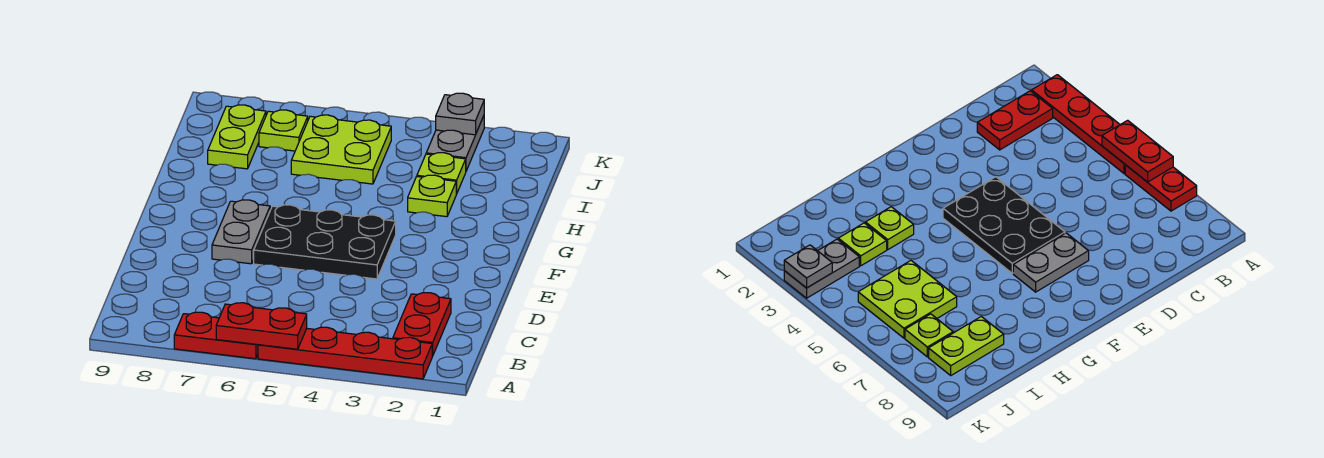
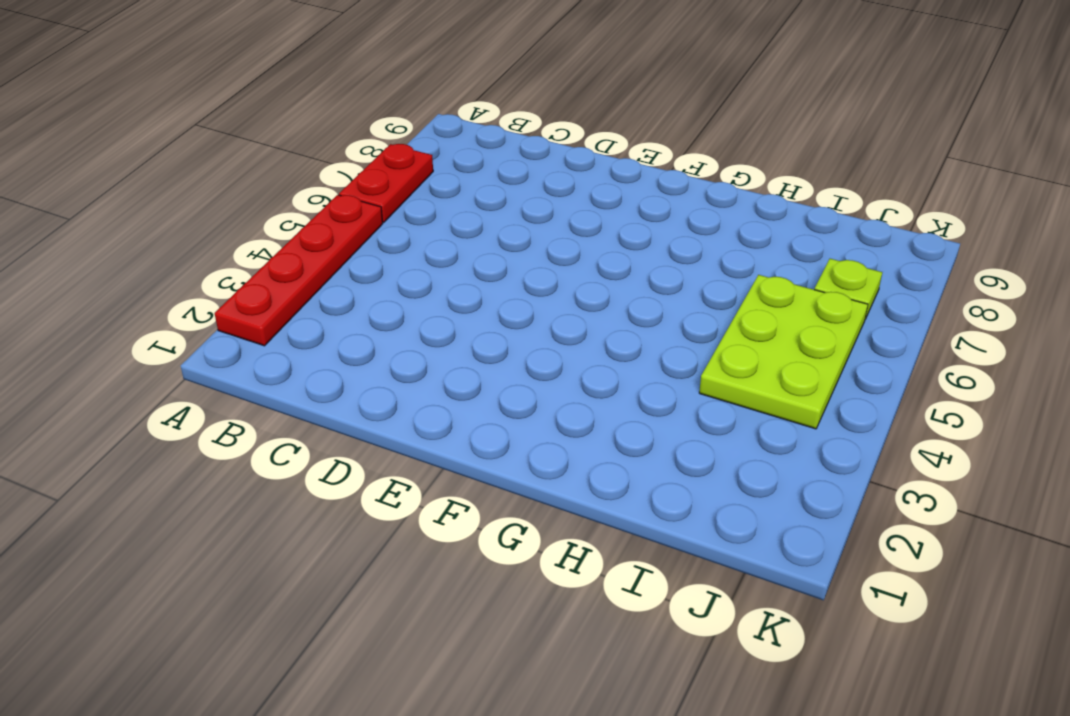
lime plate I4:J6 level 1 -> lime plate I5:J6 level 1
none -> red plate B2:C2 level 1
none -> black plate E4:F6 level 1
none -> grey plate E7:F7 level 1

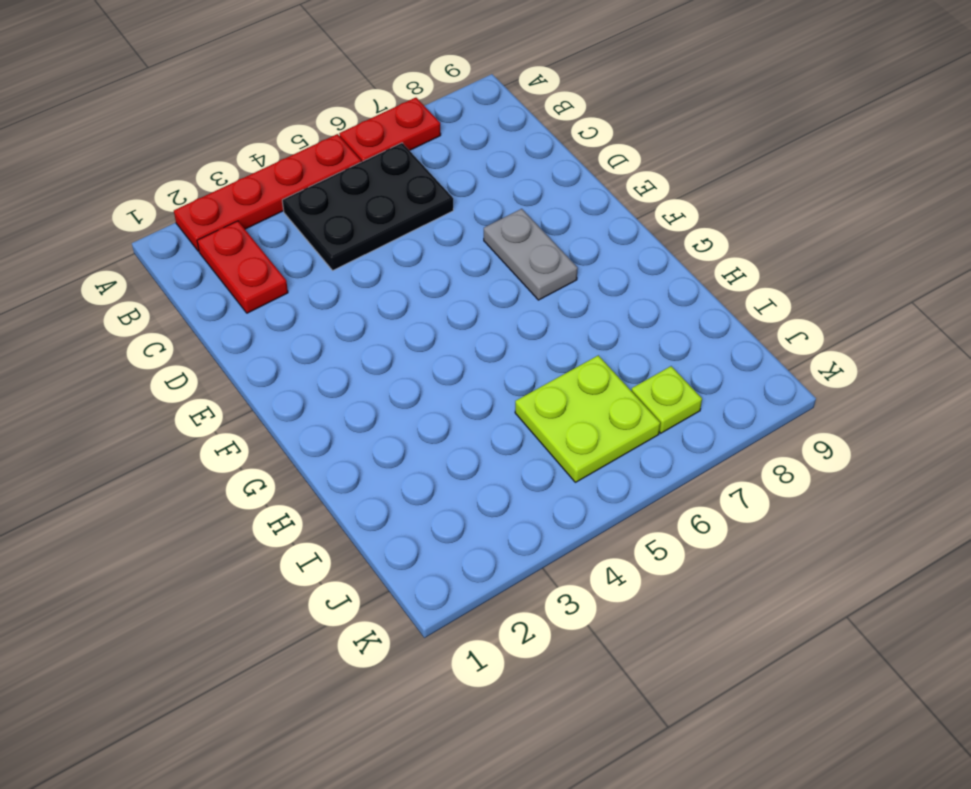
black plate B4:C6 level 1 -> black plate E4:F6 level 1
none -> lime plate H3 level 1
none -> lime plate I3 level 1
none -> lime plate I8:J8 level 1

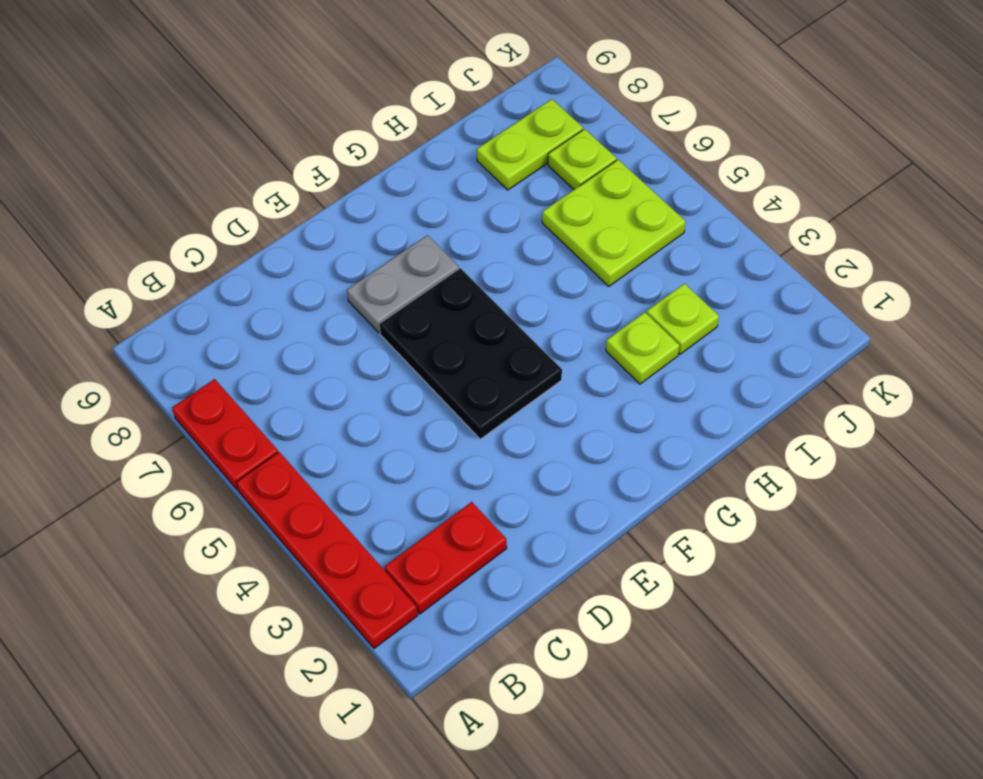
none -> grey plate J3:K3 level 1
none -> red plate A5:A6 level 2
none -> grey plate K3 level 2

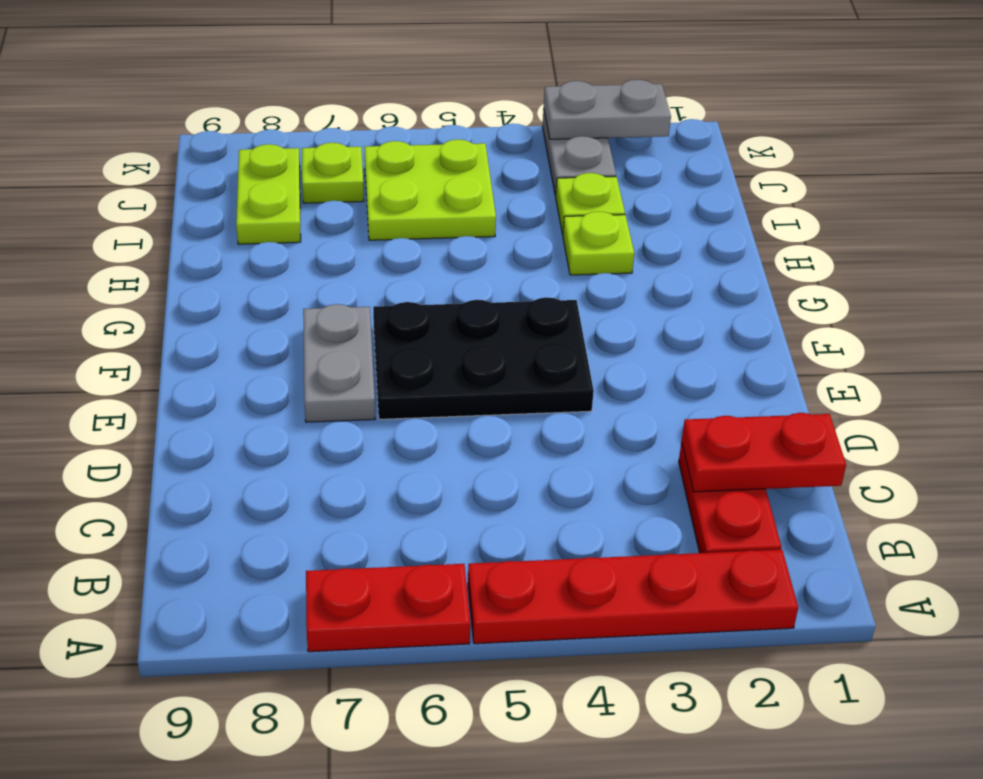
red plate C1:C2 level 2 -> red plate A5:A6 level 2
grey plate K2:K3 level 2 -> grey plate K3 level 2

